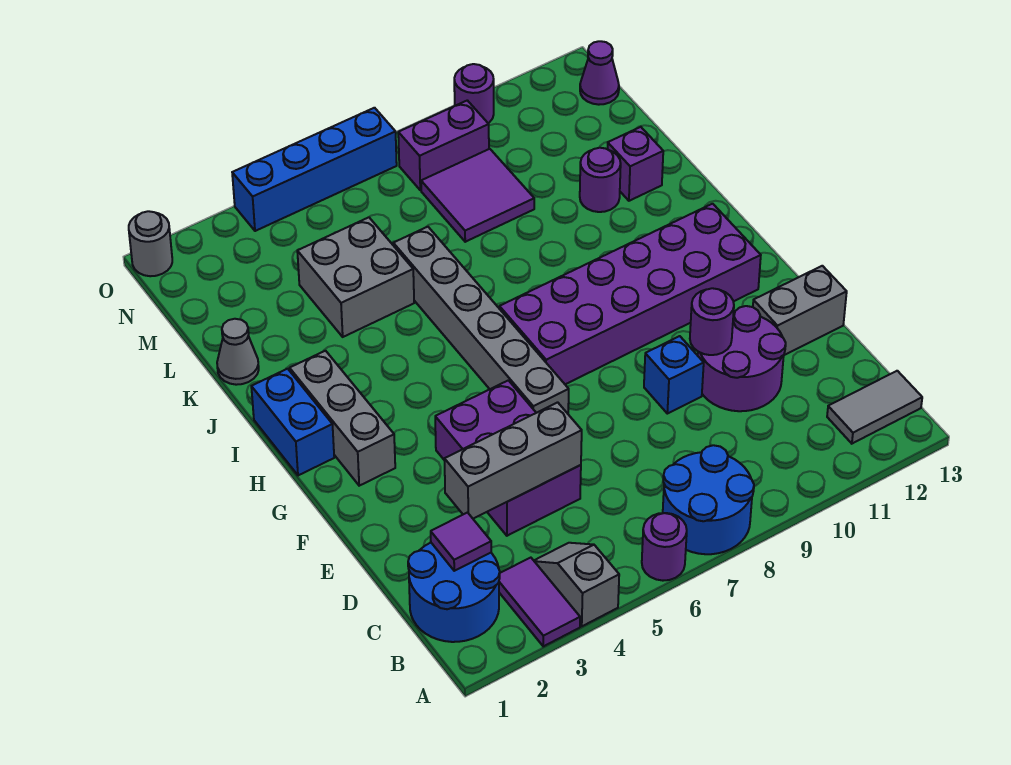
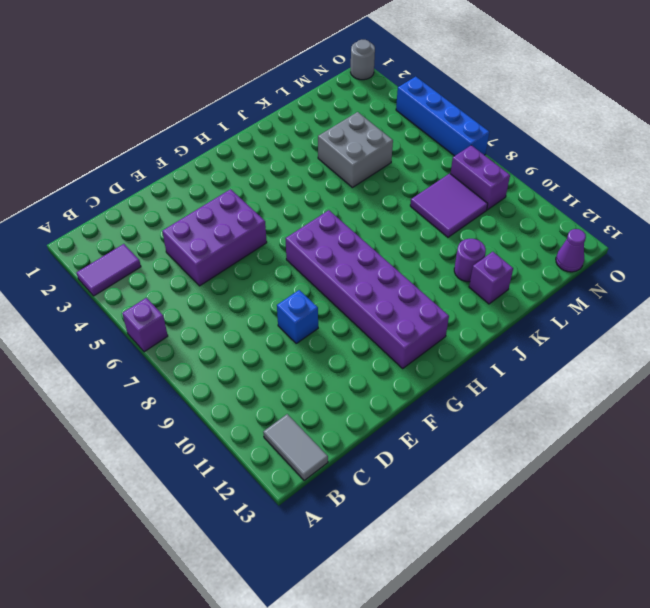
purple brick A6 level 1 -> purple round brick A6 level 1
none -> grey slope A4:B4 level 1 top A
none -> blue round brick A7:B8 level 1
none -> blue round brick B1:C2 level 1

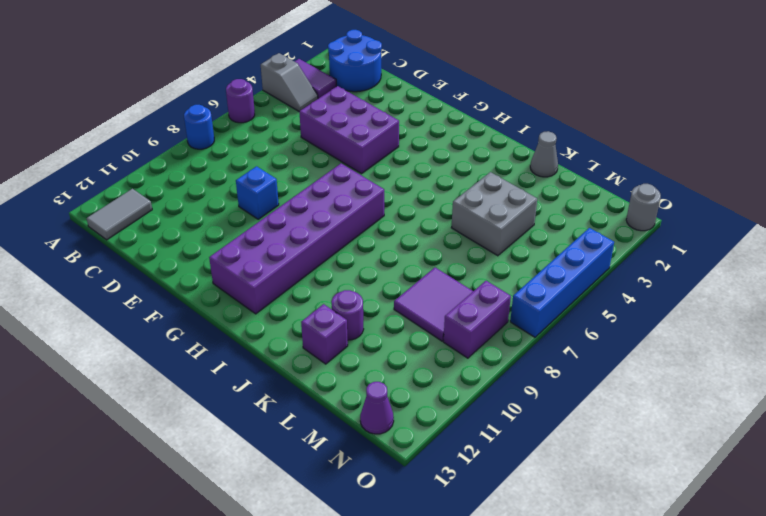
blue round brick A8 level 1 -> blue round brick A7:B8 level 1
none -> purple round brick D10:E11 level 1
none -> grey brick E12:E13 level 1
none -> grey brick F6:K6 level 1

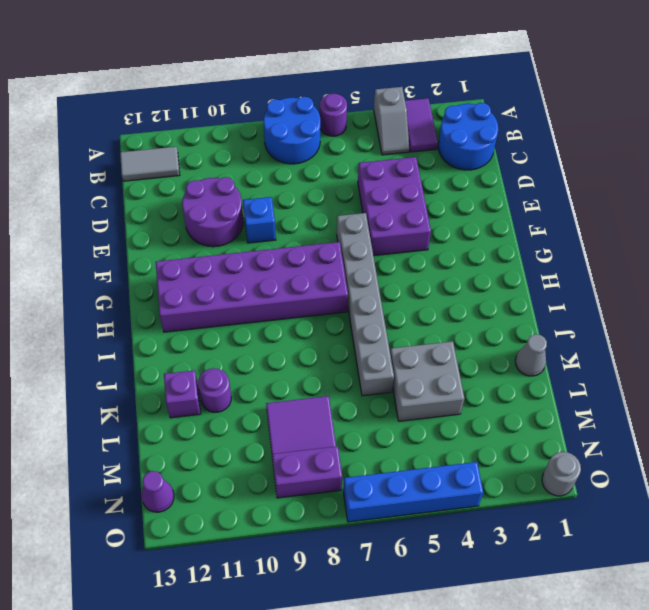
none -> grey brick E12:E13 level 1
none -> grey brick G2:I2 level 1
none -> blue brick H1:I1 level 1

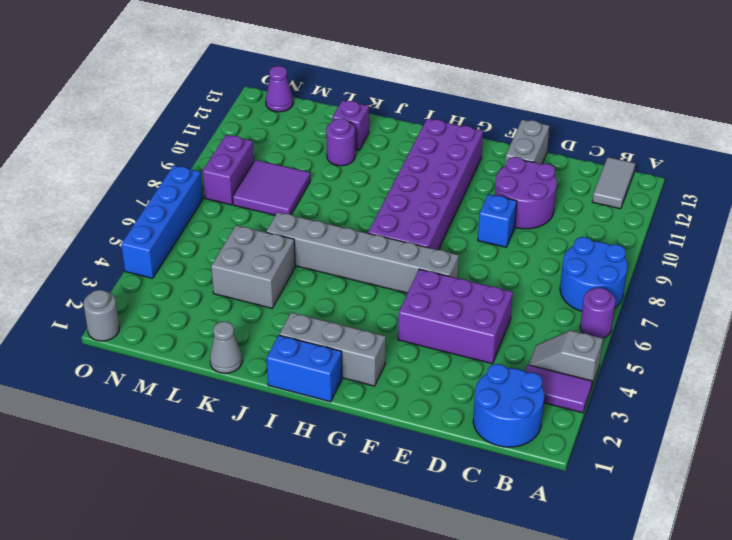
none -> purple round brick O10 level 1
none -> purple tile C2 level 2
none -> grey brick D3:D5 level 2

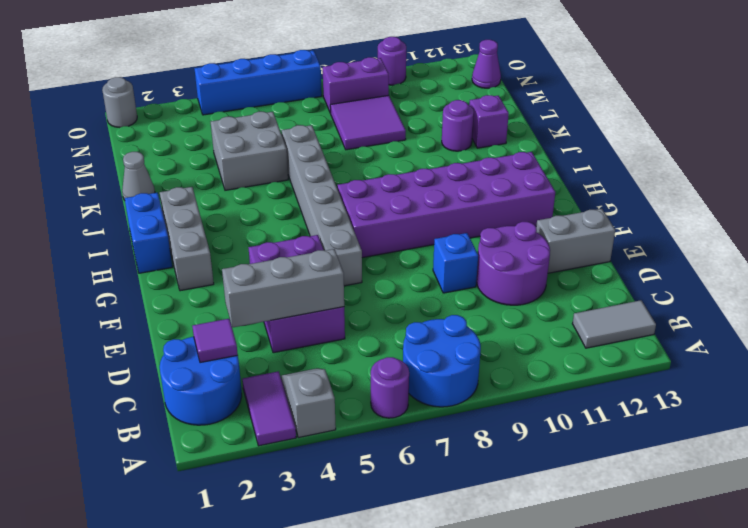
none -> purple round brick E10 level 2

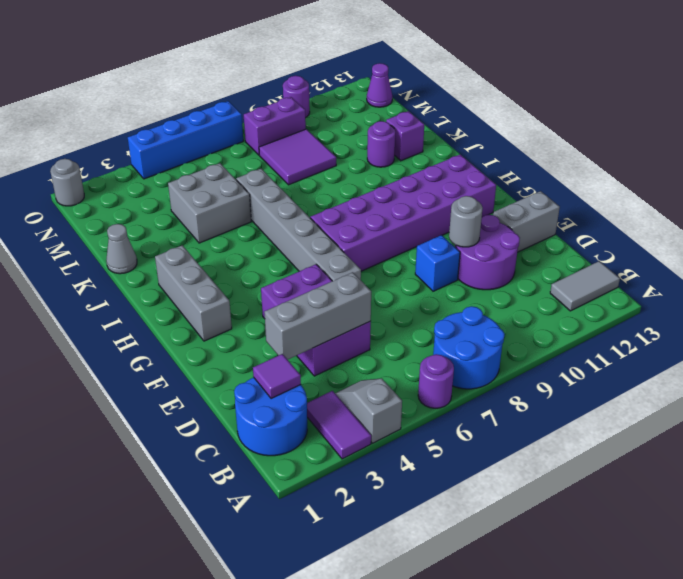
grey round brick E10 level 2 -> purple round brick E10 level 2
none -> blue brick H1:I1 level 1

